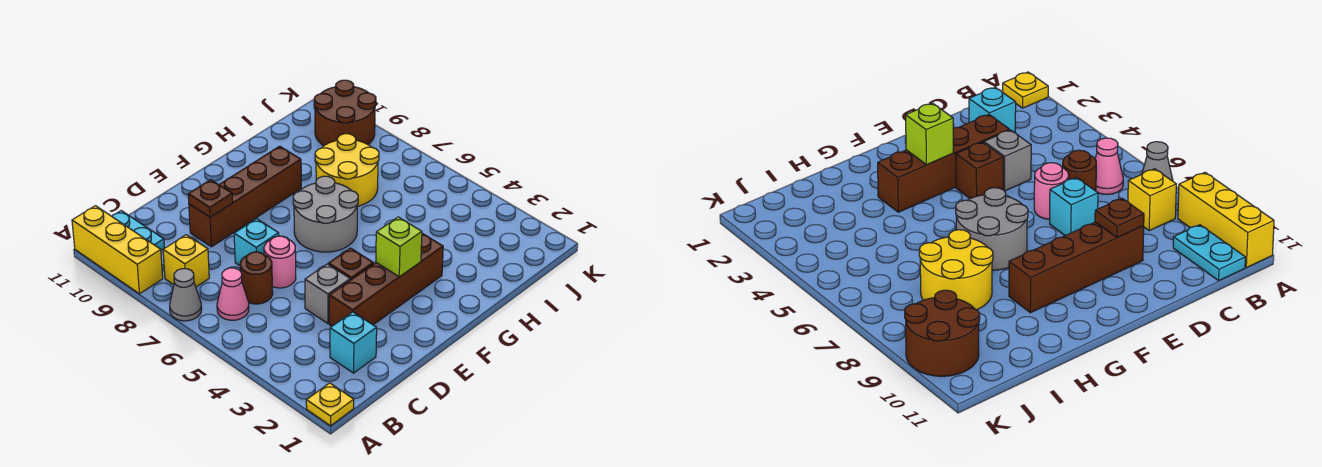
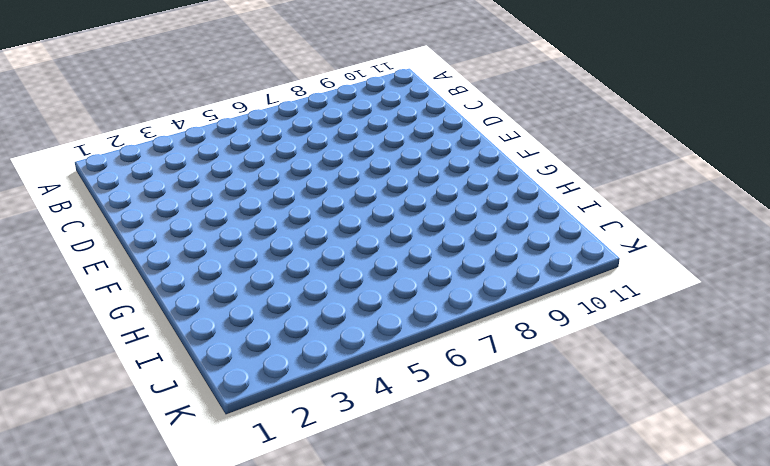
none -> yellow plate A1 level 1
none -> grey cone A7 level 1
none -> yellow brick A9:A11 level 1

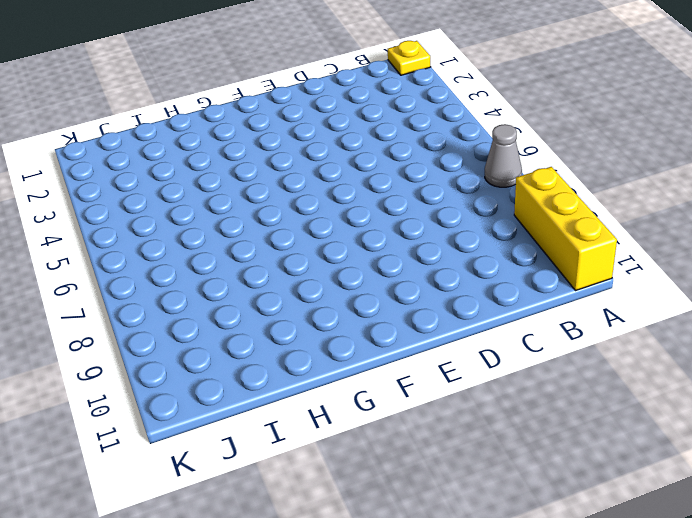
none -> pink cone B6 level 1
none -> yellow brick B8 level 1
none -> cyan plate B10:B11 level 1

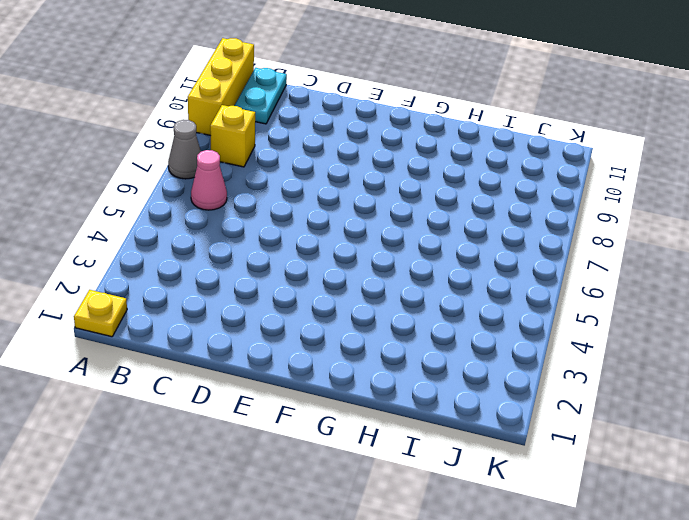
none -> cyan brick C2 level 1
none -> brown round brick C6 level 1
none -> brown brick D3:G3 level 1

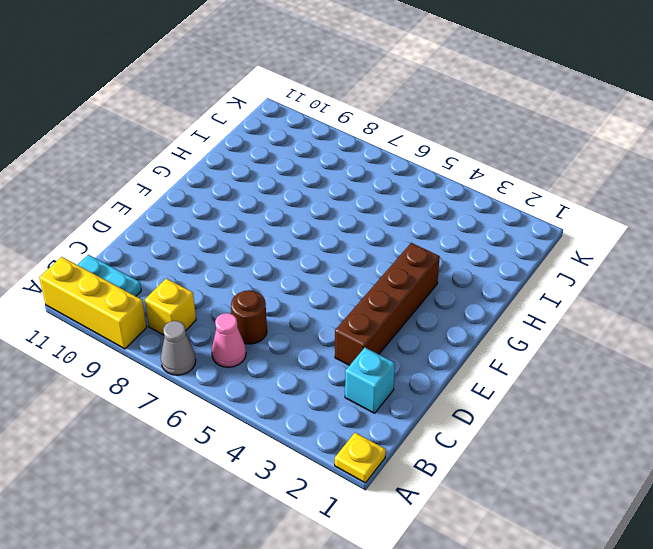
none -> grey brick D4 level 1
none -> pink round brick D6 level 1
none -> cyan brick D7 level 1

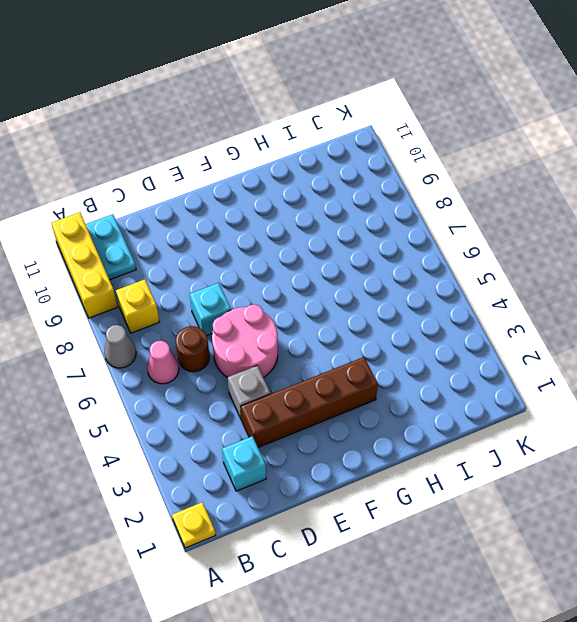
pink round brick D5:E6 level 1 -> pink round brick D6 level 1
none -> brown brick D9:G9 level 1
none -> brown brick E4 level 1
none -> grey round brick F6:G7 level 1

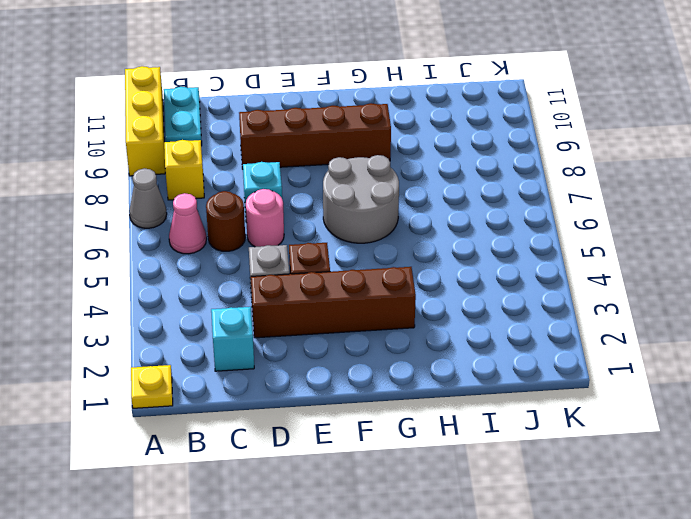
none -> yellow round brick H7:I8 level 1
none -> brown round brick J9:K10 level 1
none -> brown plate D9 level 2

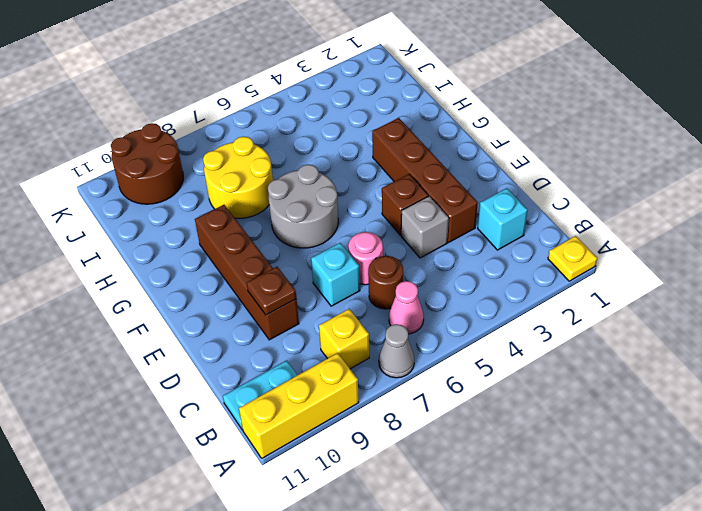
none -> lime brick F3 level 2

